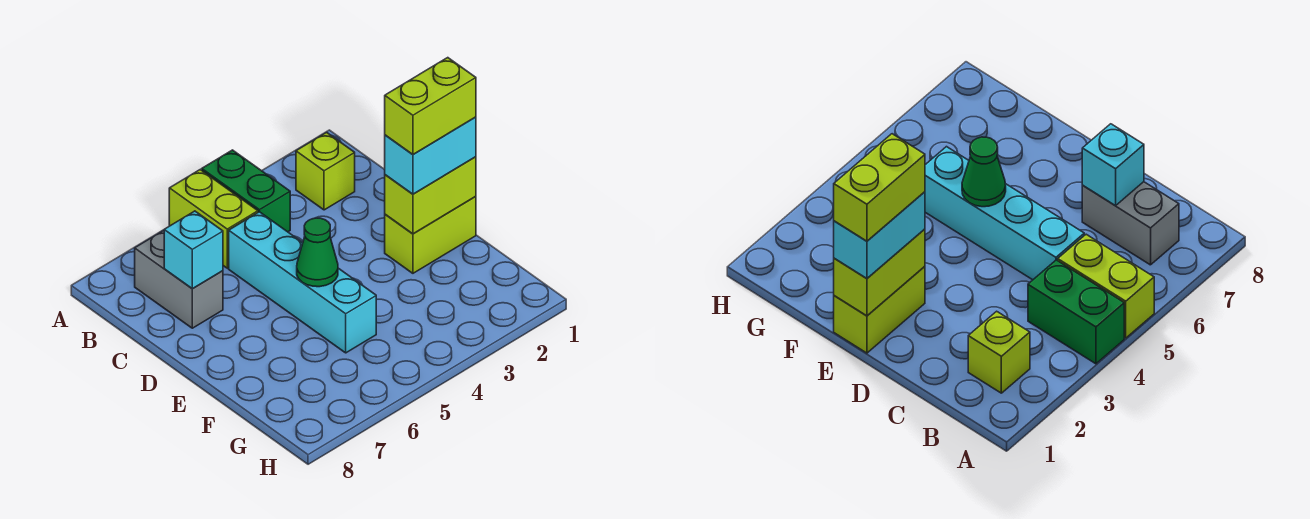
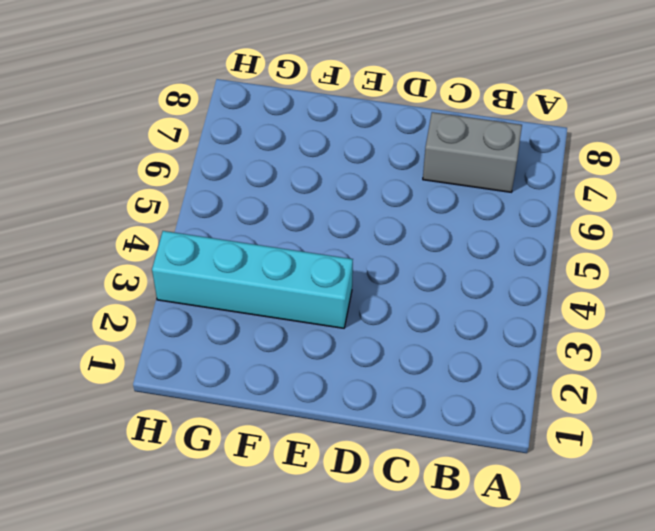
cyan brick E3:H3 level 1 -> cyan brick C5:F5 level 1
none -> green brick A4:B4 level 1
none -> lime brick A5:B5 level 1

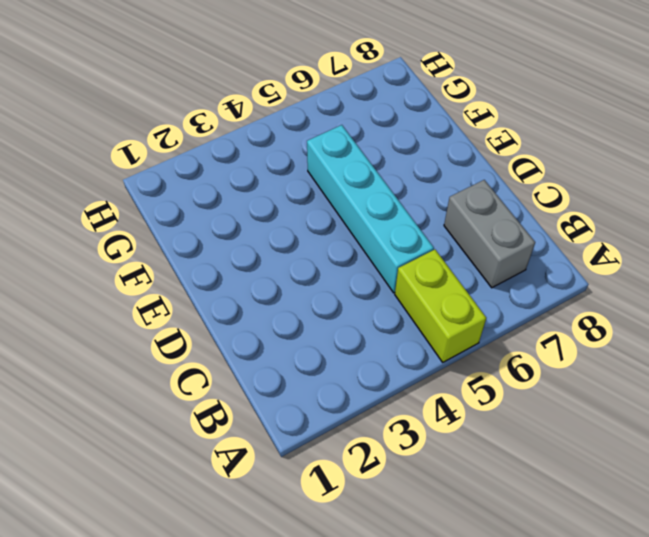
none -> green brick A4:B4 level 1
none -> lime brick B2 level 1

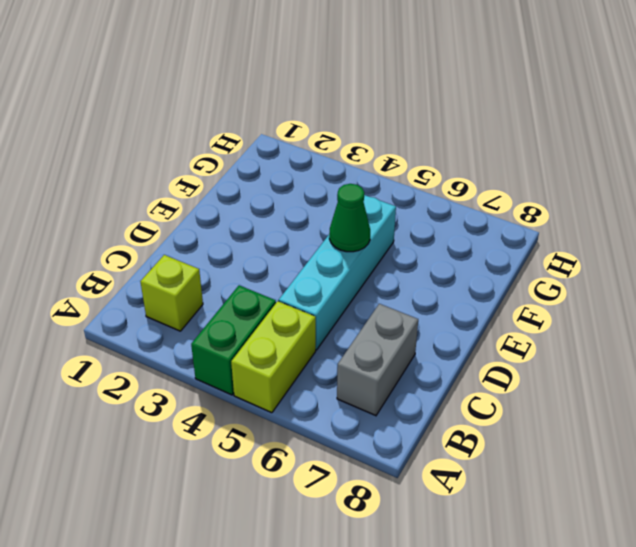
none -> lime brick E1:E2 level 1
none -> cyan brick C7 level 2

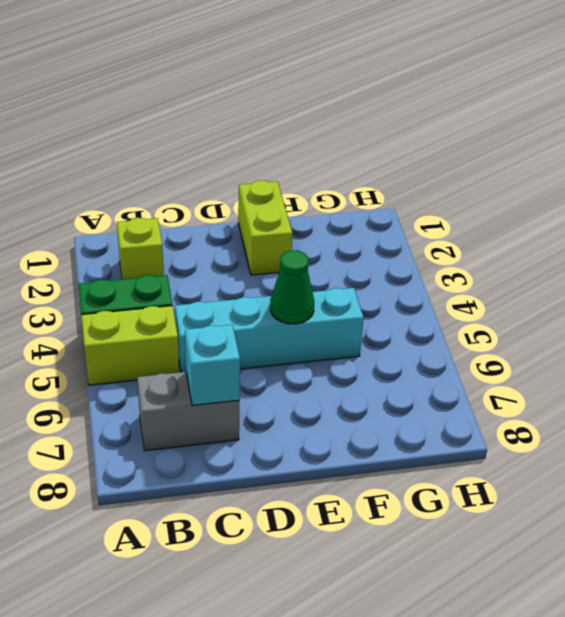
none -> lime brick E1:E2 level 2
none -> cyan brick E1:E2 level 3

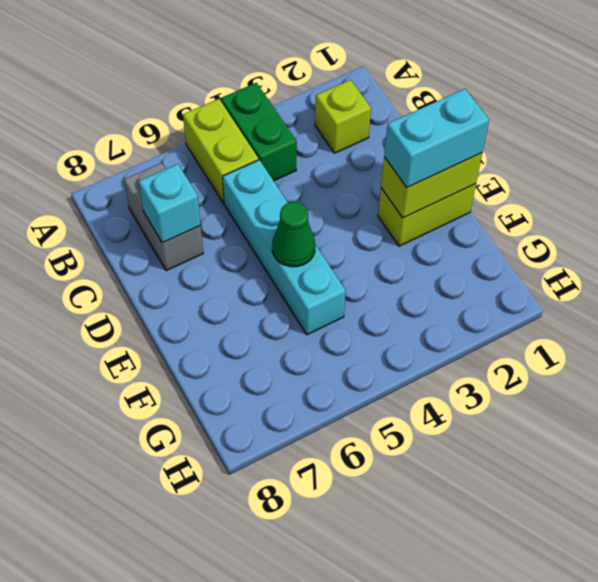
none -> lime brick E1:E2 level 4

